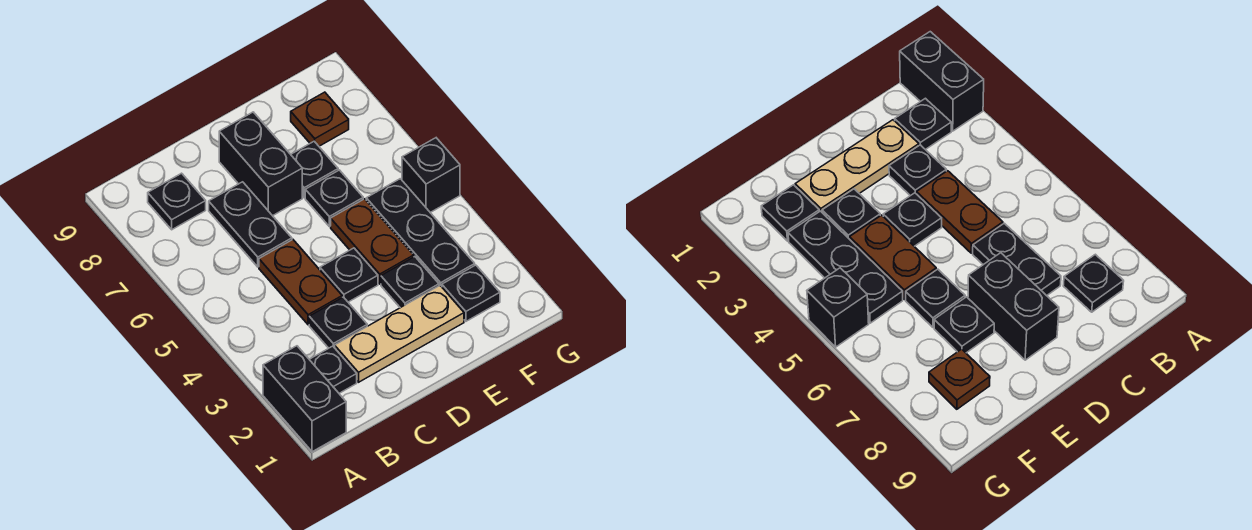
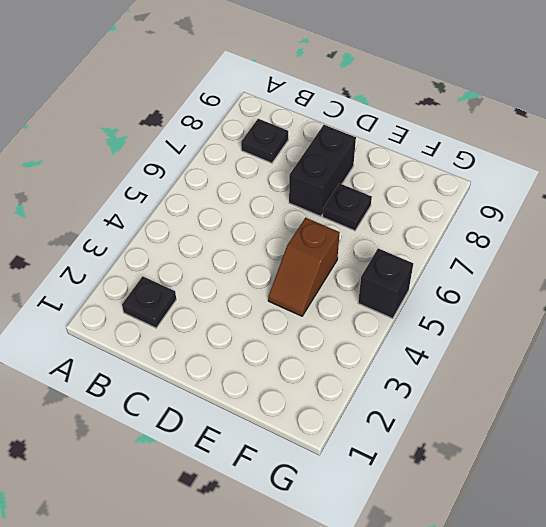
brown slope E4:E5 level 1 top 5 -> brown plate E4:E5 level 1
none -> black brick A1:A2 level 1
none -> tan plate C2:E2 level 1
none -> black plate C3 level 1

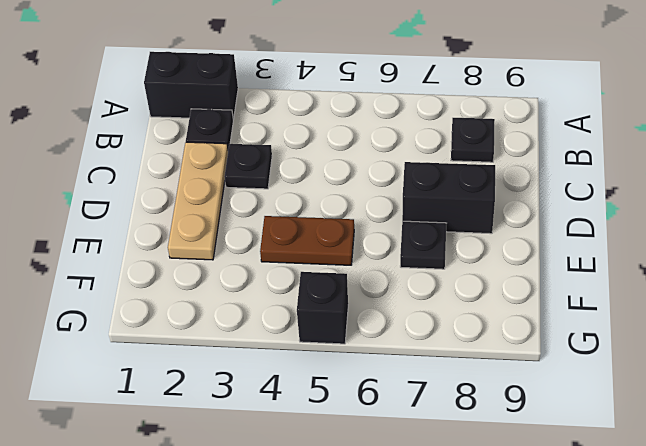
none -> brown plate C4:C5 level 1
none -> black plate C6:C7 level 1
none -> black plate D4 level 1

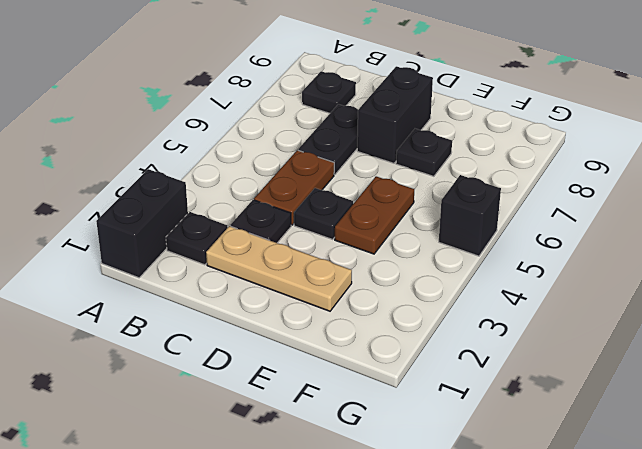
none -> black plate E3 level 1
none -> black plate E6 level 1
none -> black plate F2 level 1

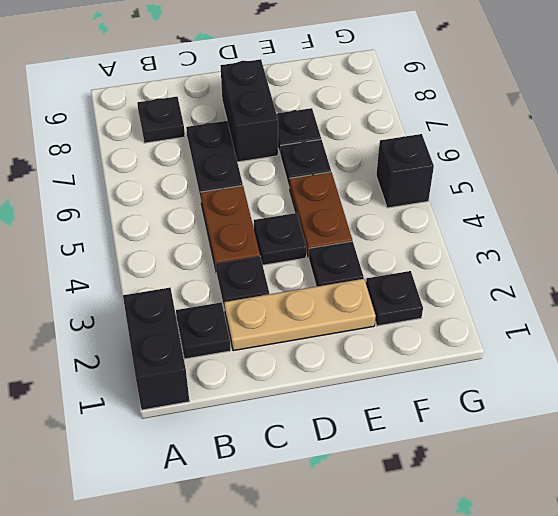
none -> black plate F3:F5 level 1
none -> brown plate F8 level 1

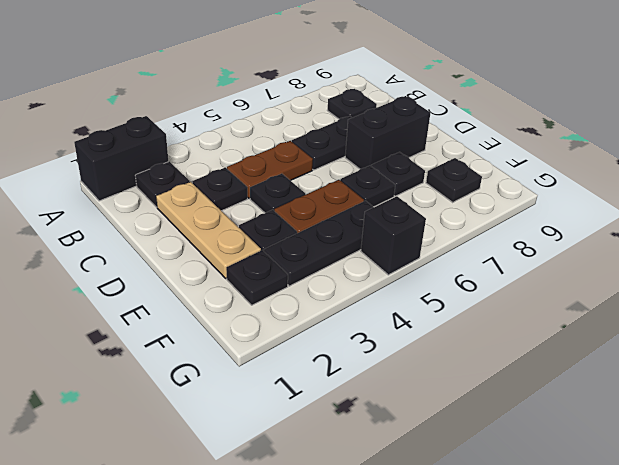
black plate F8 level 1 -> brown plate F8 level 1

